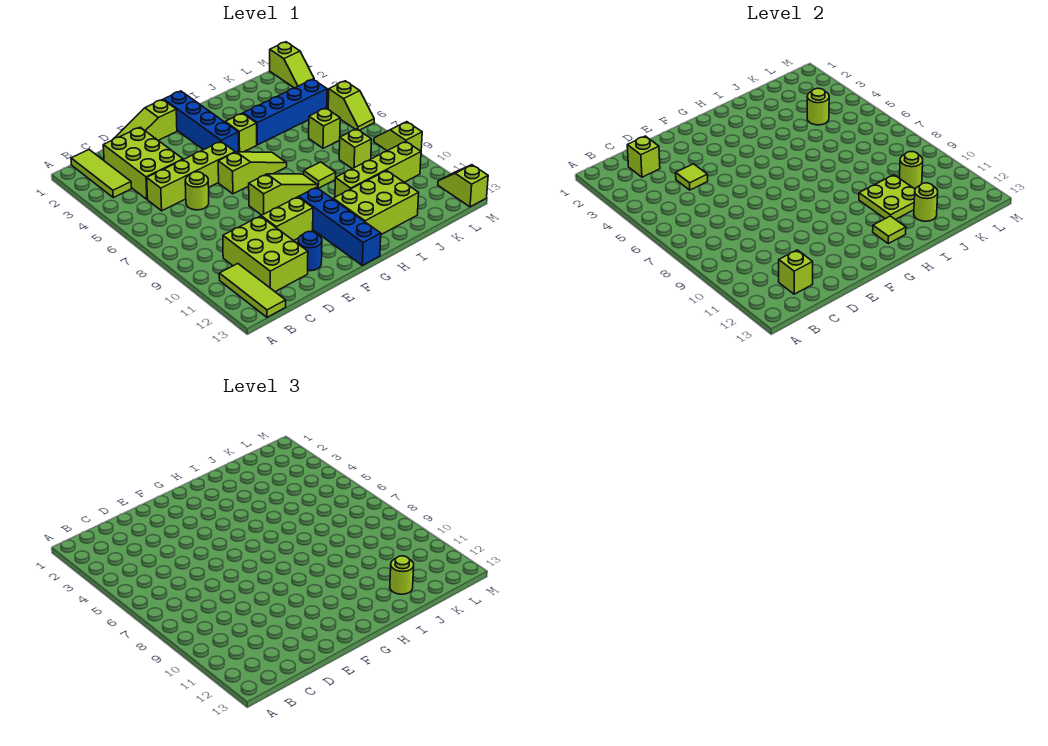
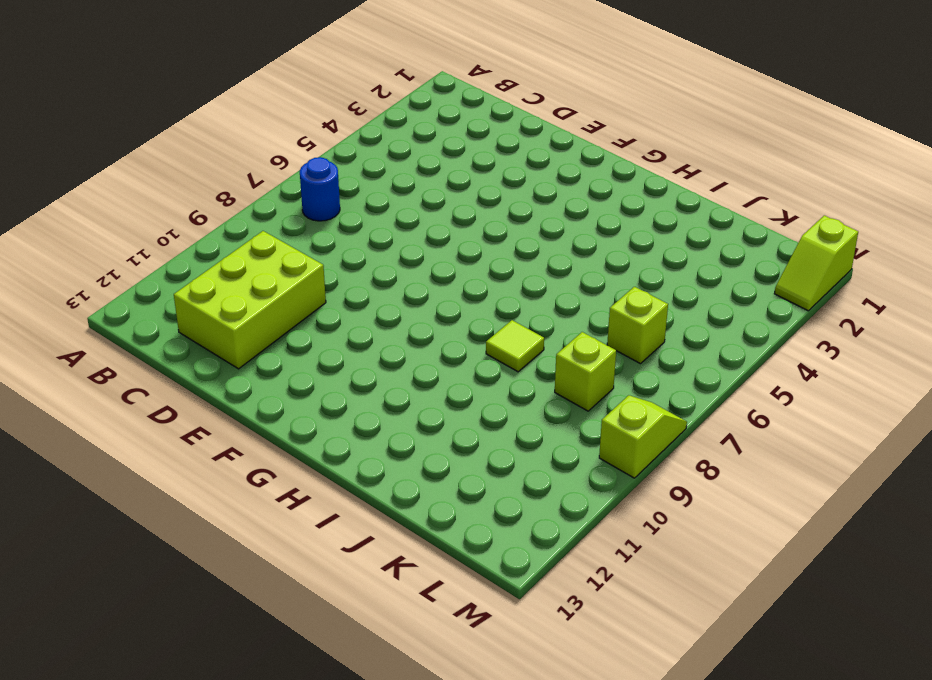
blue round brick B7 level 1 -> blue round brick E12 level 1
none -> lime tile B1:B3 level 1
none -> lime tile B11:B13 level 1
none -> lime brick C2:D4 level 1
none -> lime brick C5:F5 level 1

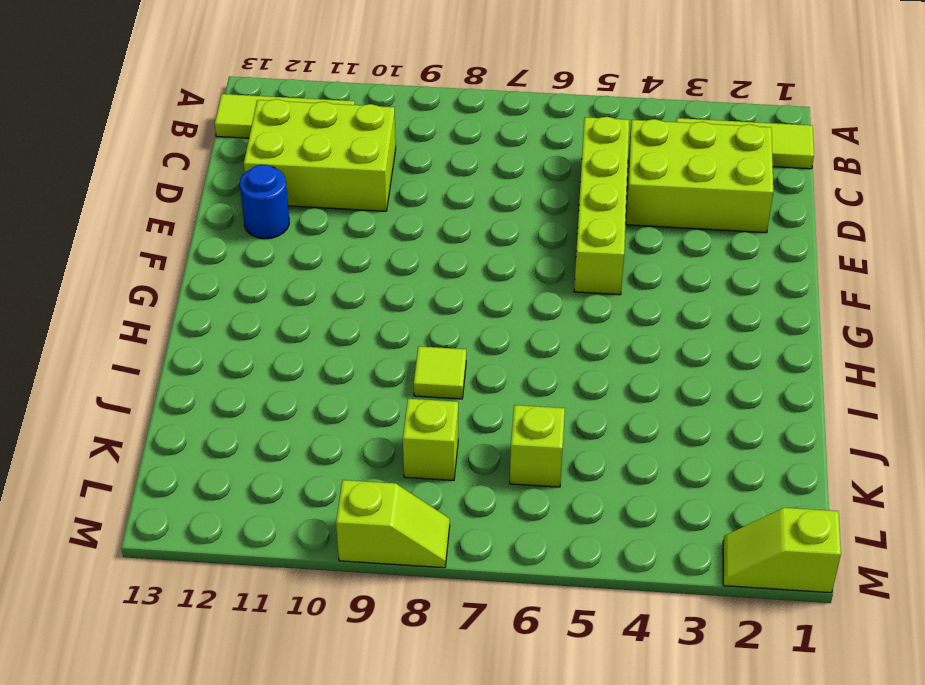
none -> lime slope D1:F1 level 1 top F
none -> lime round brick D6 level 1
none -> lime brick E10:F10 level 1
none -> lime slope F6:H6 level 1 top F

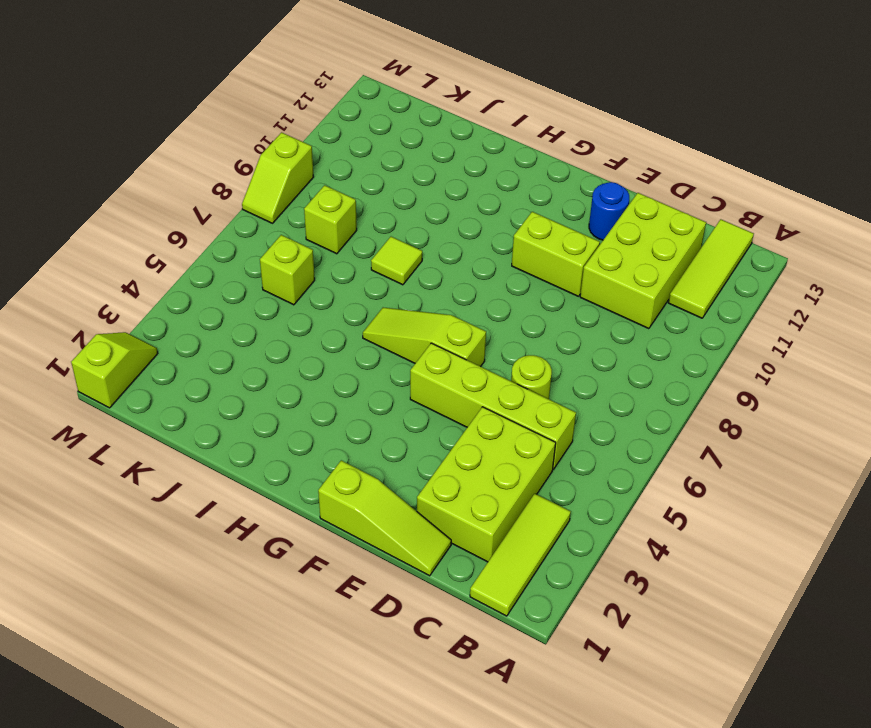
none -> lime slope F8:H8 level 1 top F
none -> blue brick G1:G4 level 1
none -> blue brick G10:G13 level 1
none -> lime brick H4 level 1

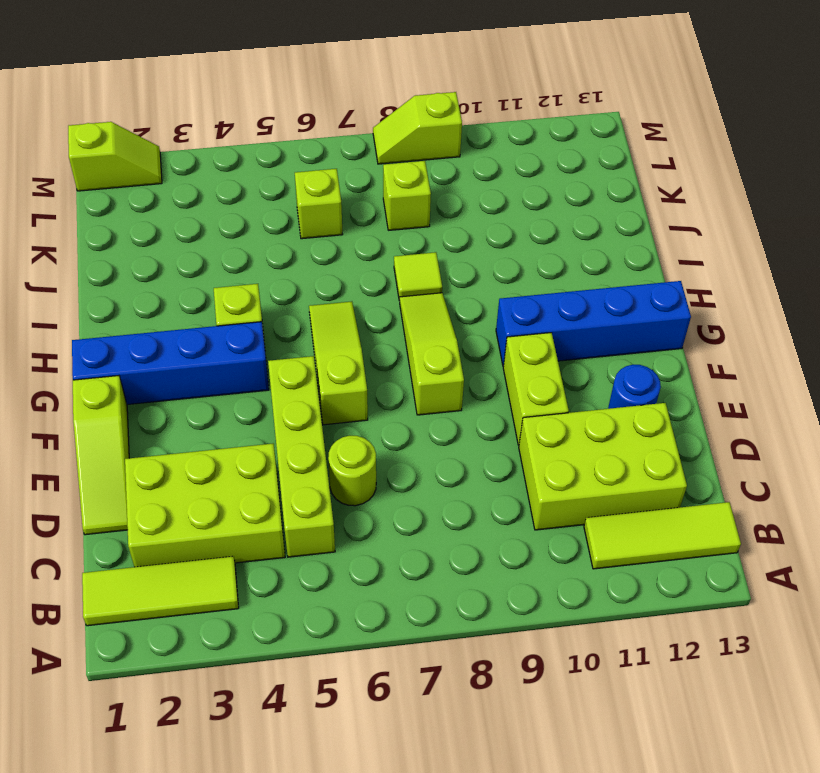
none -> lime brick H11:J12 level 1
none -> blue brick I4:L4 level 1
none -> lime brick I10:L10 level 1
none -> lime slope M5:M6 level 1 top 5

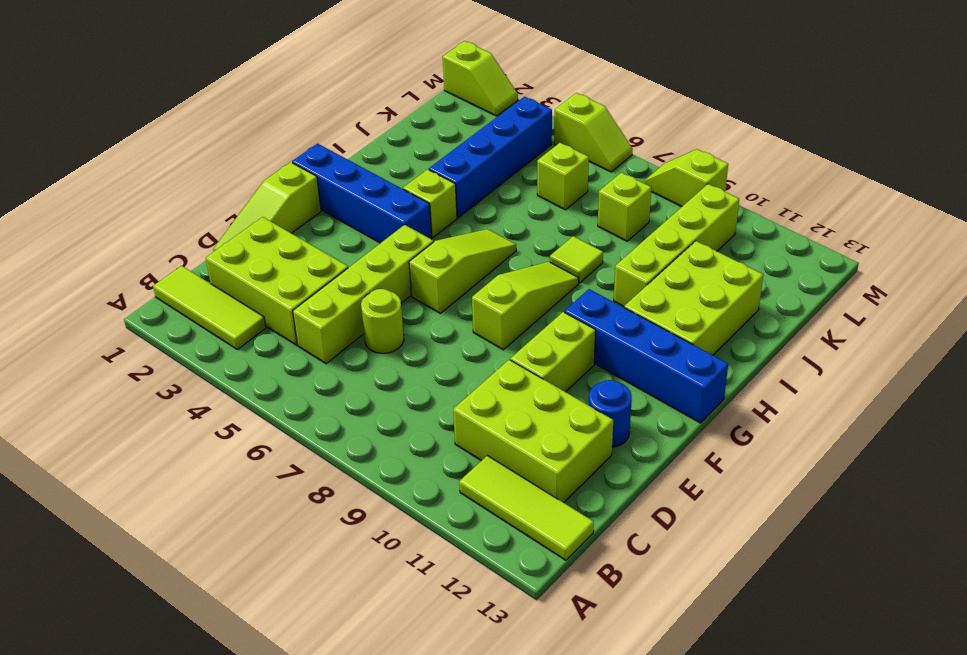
none -> lime slope M12:M13 level 1 top 13
none -> lime brick C2 level 2
none -> lime brick C12 level 2
none -> lime tile D4 level 2

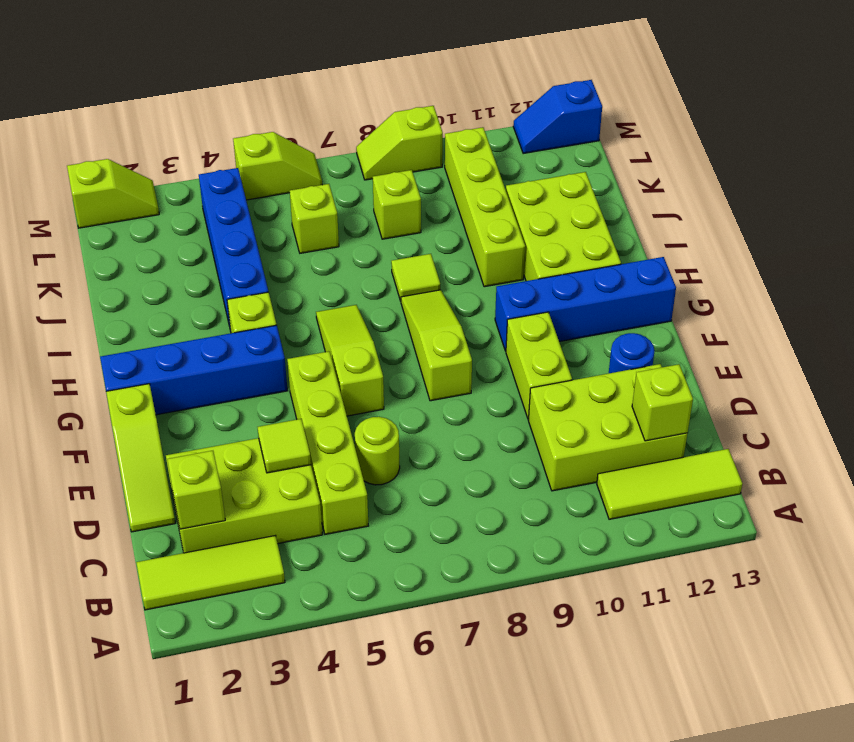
blue slope M12:M13 level 1 top 13 -> lime slope M12:M13 level 1 top 13
none -> lime tile H12 level 2
none -> lime plate I10:J11 level 2
none -> lime round brick J12 level 2
none -> lime round brick K4 level 2

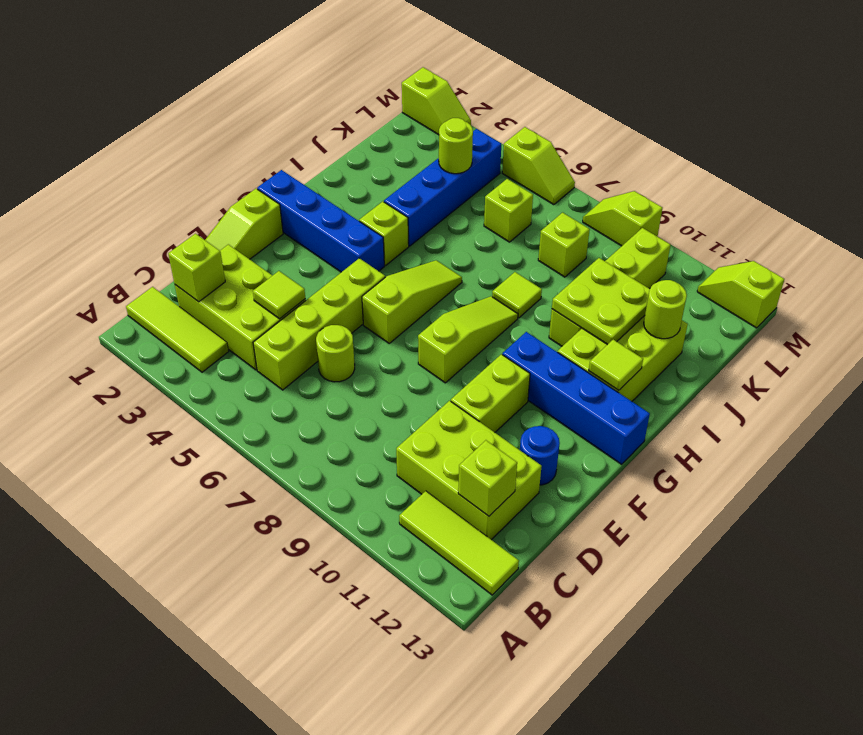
none -> lime round brick K10 level 2
none -> lime round brick J12 level 3

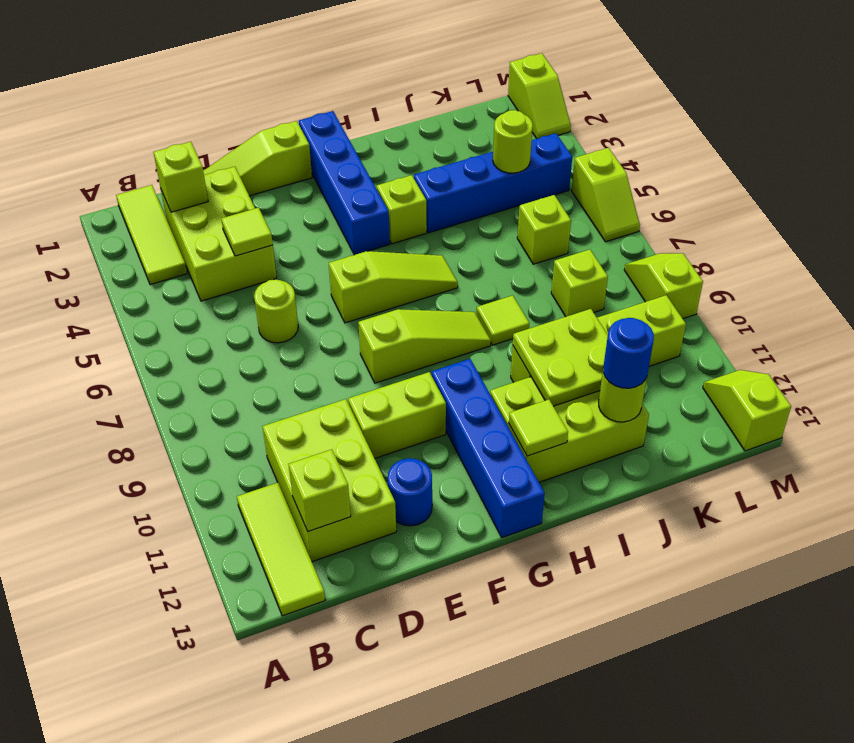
blue round brick J12 level 3 -> lime round brick J12 level 3
none -> lime brick C5:F5 level 1
none -> lime round brick K10 level 2

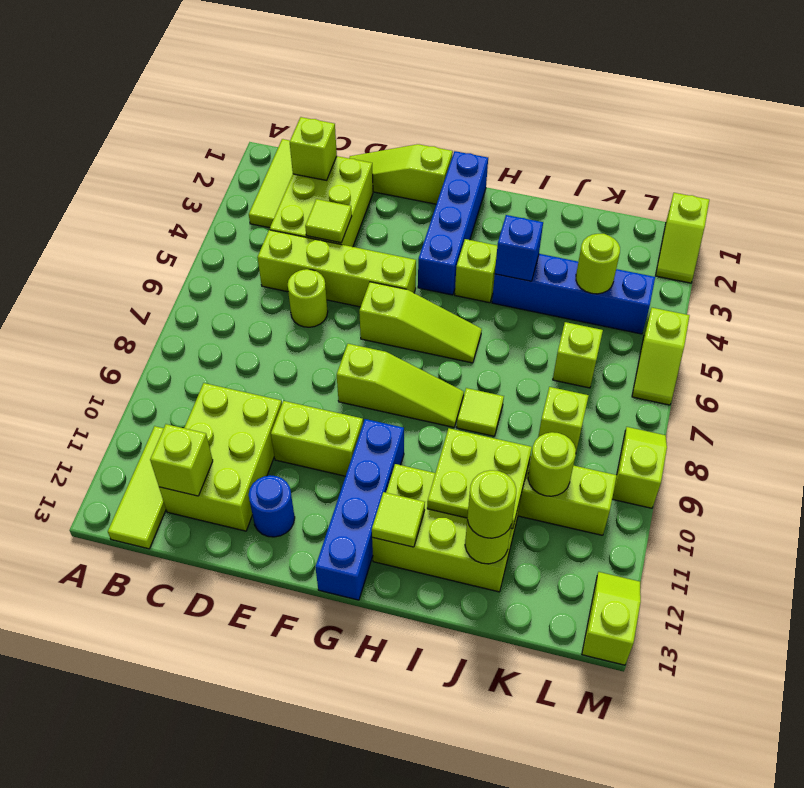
blue brick I4 level 2 -> none

